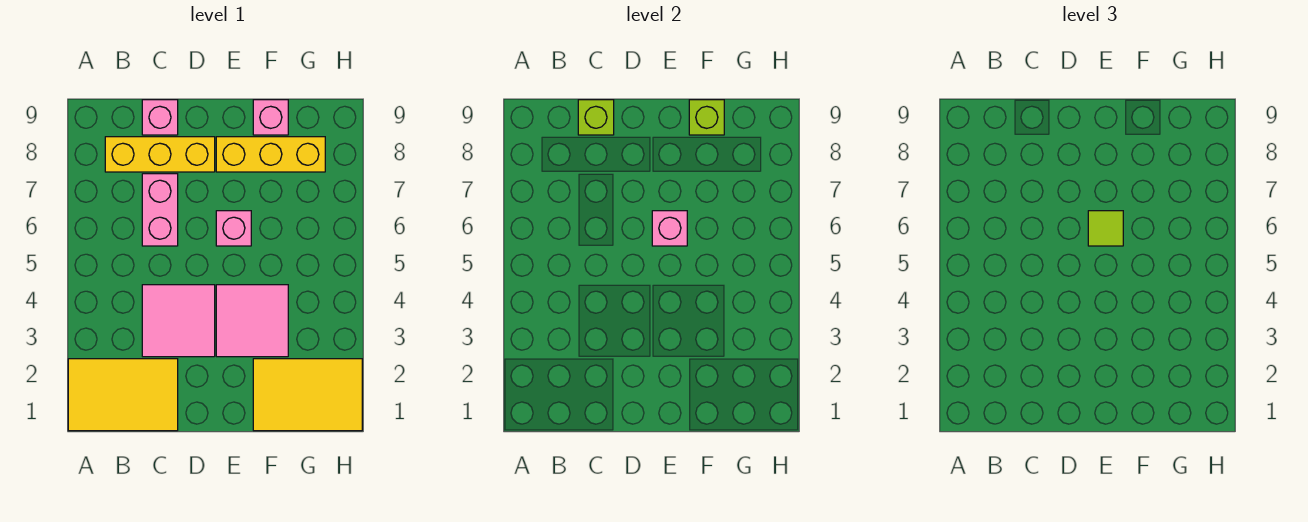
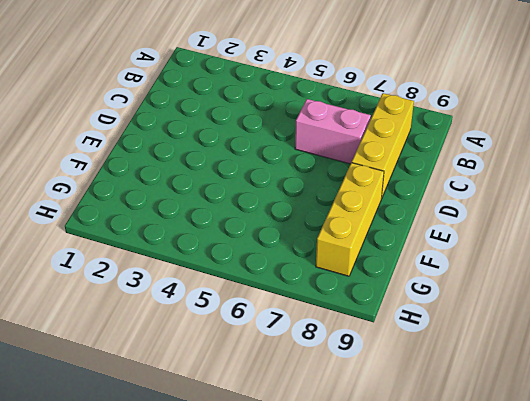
none -> yellow tile A1:C2 level 1
none -> pink tile C3:D4 level 1
none -> pink brick C9 level 1

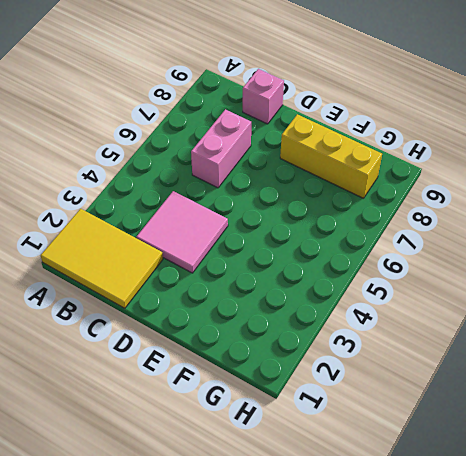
none -> yellow brick B8:D8 level 1
none -> pink tile E3:F4 level 1
none -> pink brick E6 level 1

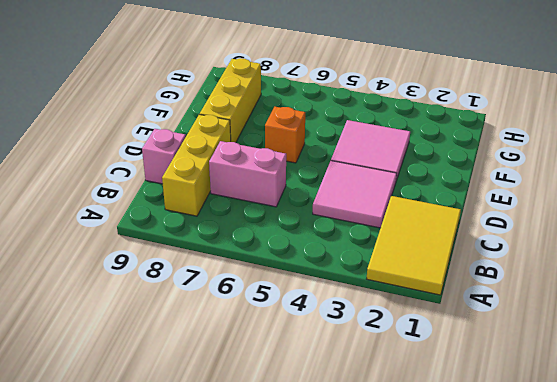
orange brick E6 level 1 -> pink brick E6 level 1
none -> yellow tile F1:H2 level 1
none -> pink brick F9 level 1
none -> lime brick C9 level 2

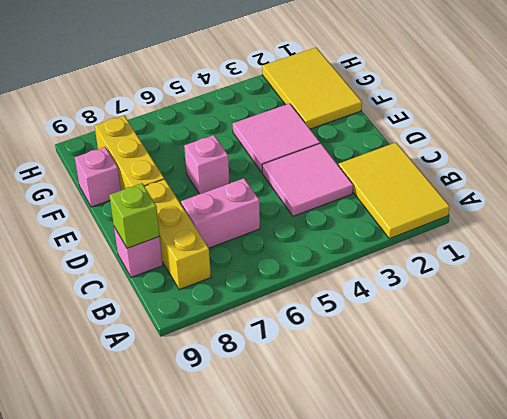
none -> pink brick E6 level 2
none -> lime brick F9 level 2
none -> lime tile E6 level 3

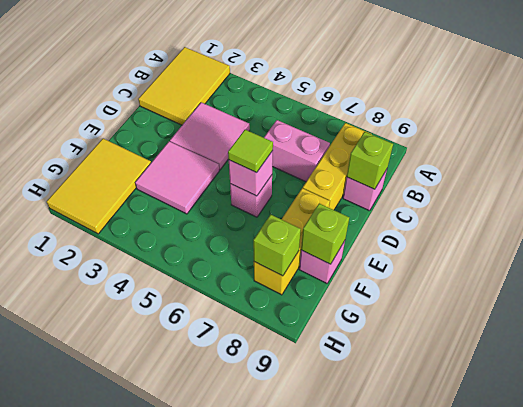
lime brick G8 level 2 -> none

